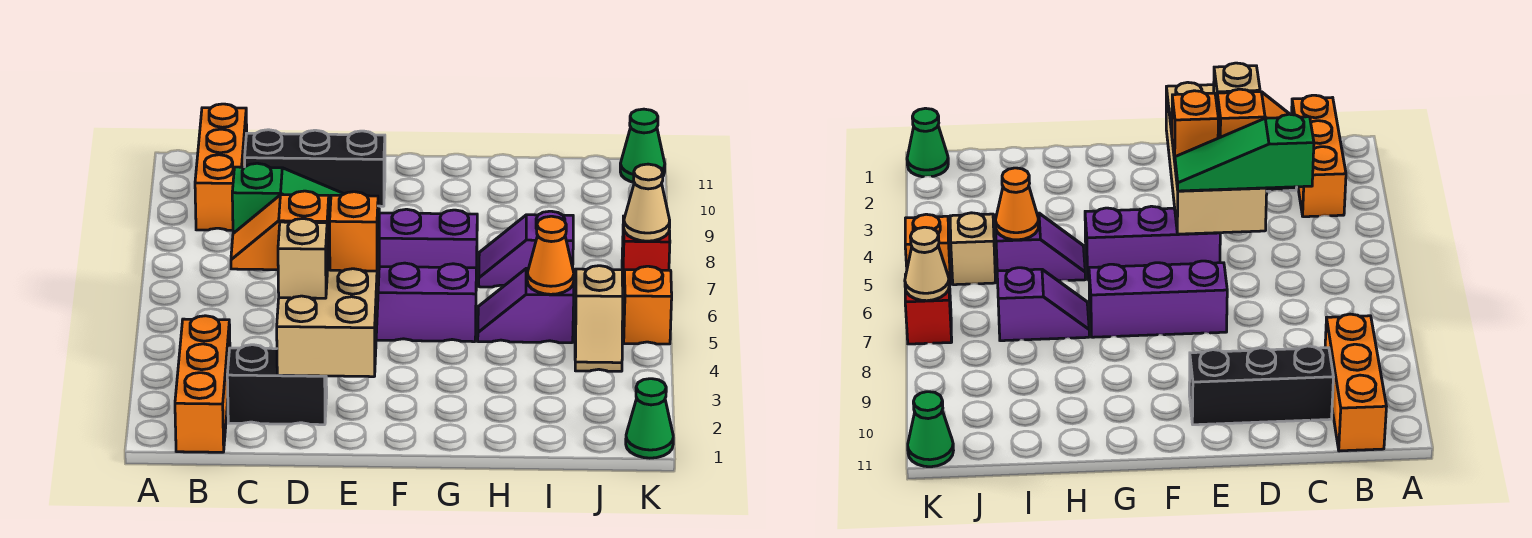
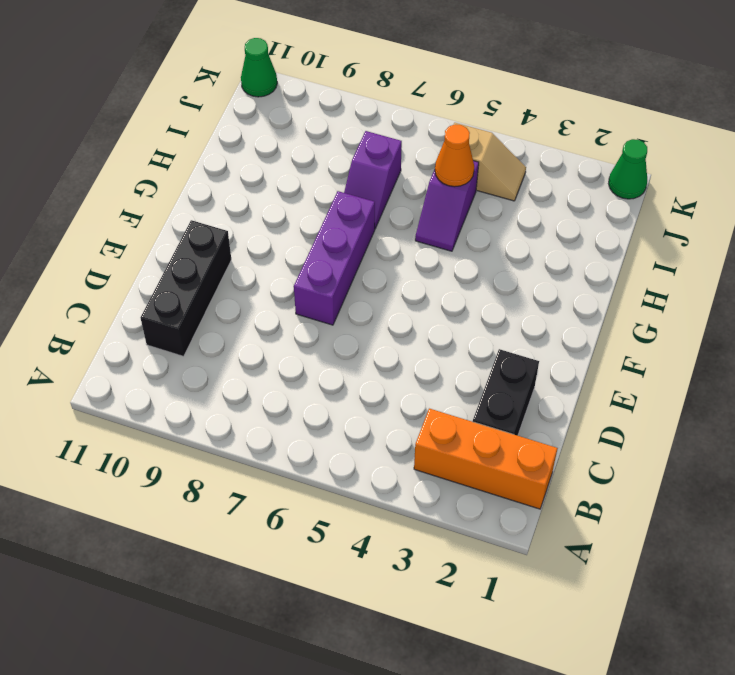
none -> orange brick B9:B11 level 1
none -> purple brick E5:G5 level 1
none -> orange brick K5 level 1

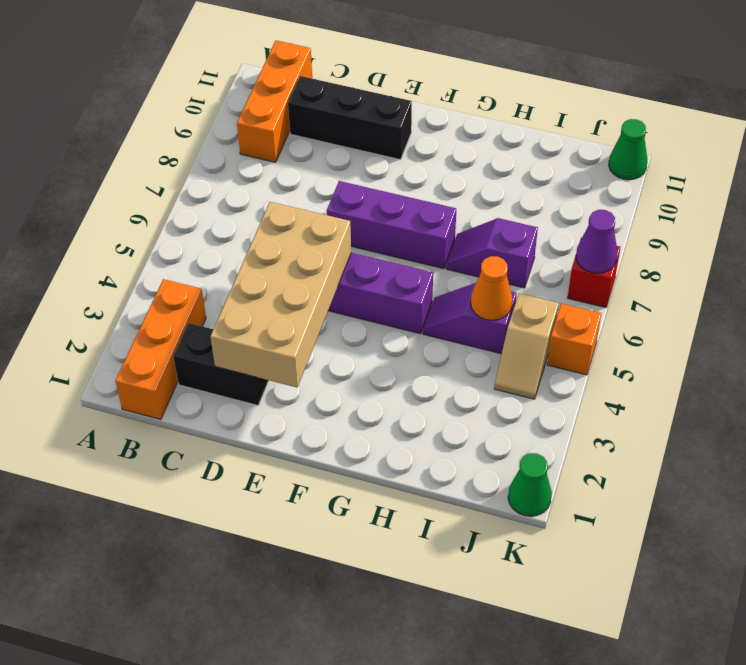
purple cone K7 level 2 -> tan cone K7 level 2
none -> orange slope C4:D4 level 3 top D
none -> green slope C5:E5 level 3 top C
none -> tan brick D3 level 3

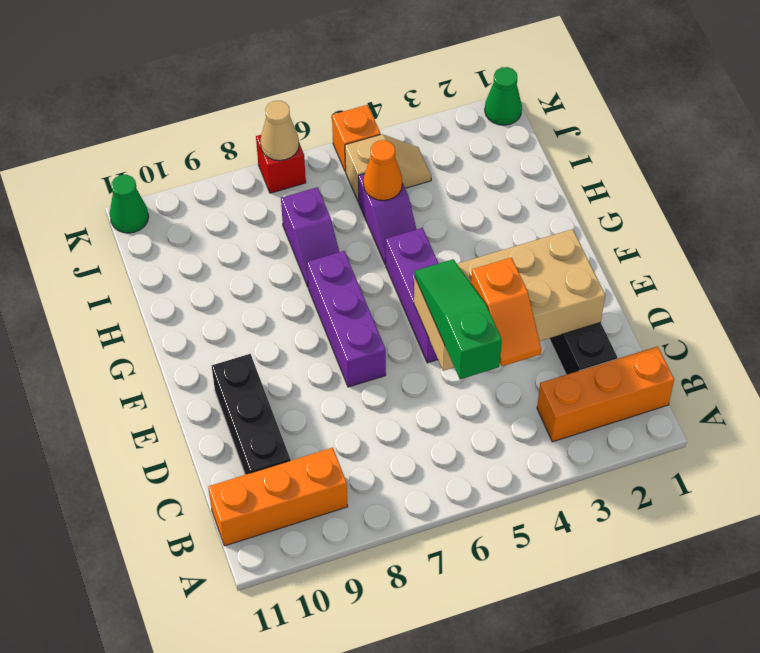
none -> tan brick D3 level 3
none -> orange brick E4 level 3

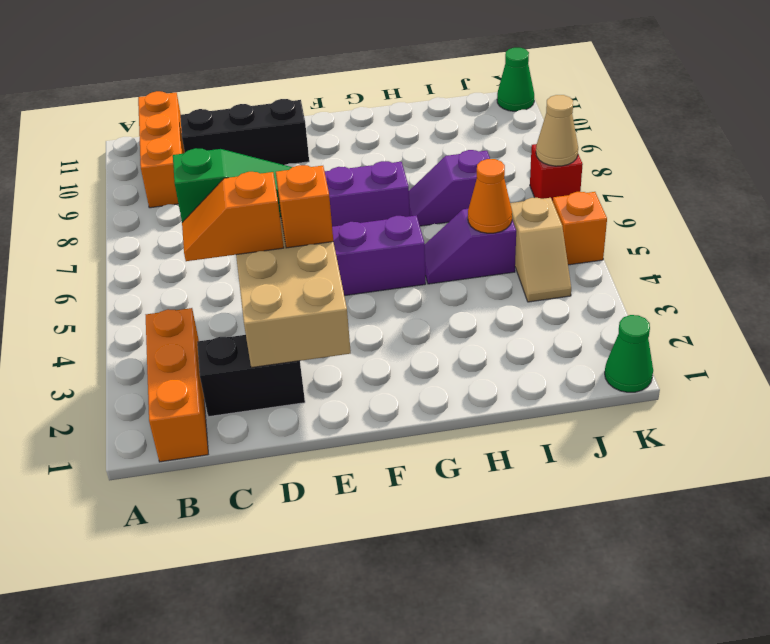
none -> tan brick D3 level 3

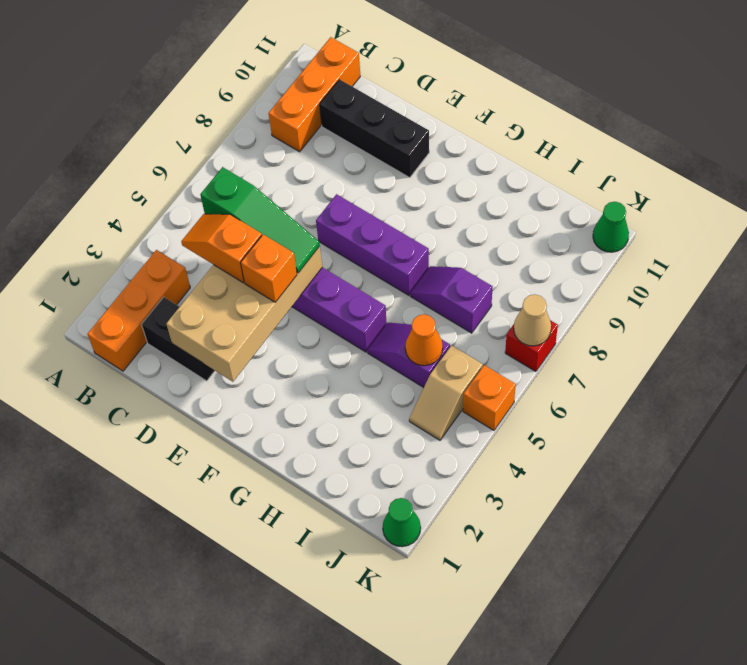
none -> tan brick D3 level 3

